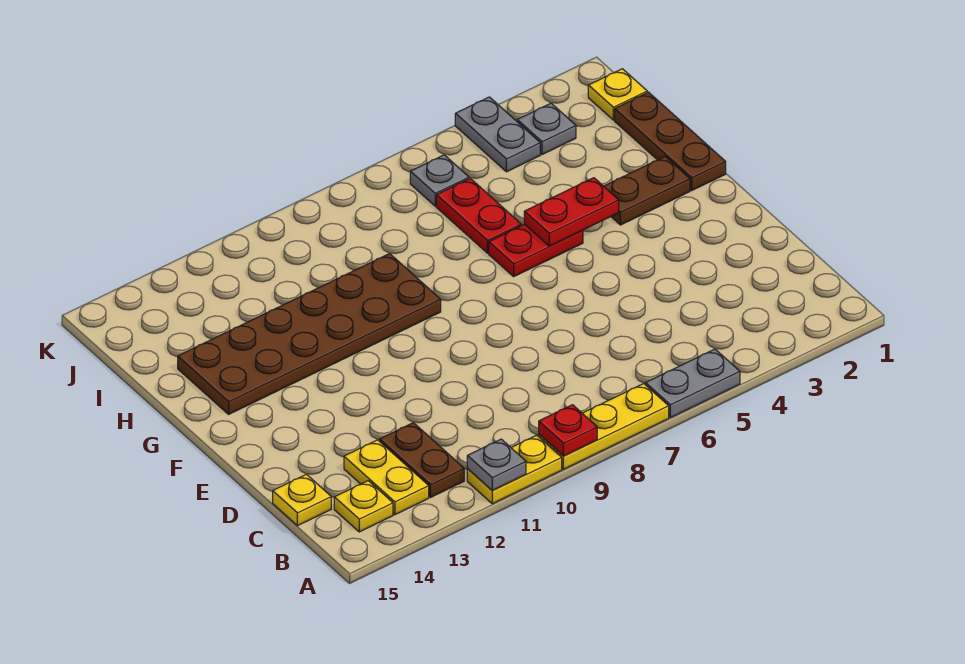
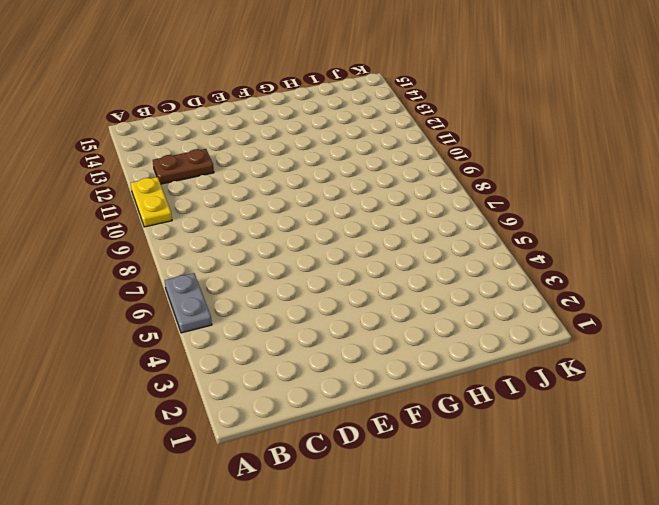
none -> yellow plate A7:A9 level 1
none -> yellow plate B13:C13 level 1
none -> yellow plate B14 level 1

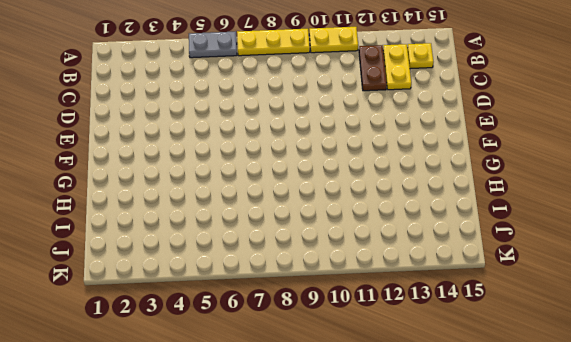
none -> yellow plate C15 level 1
none -> brown plate G1:I1 level 1
none -> brown plate G2:G3 level 1

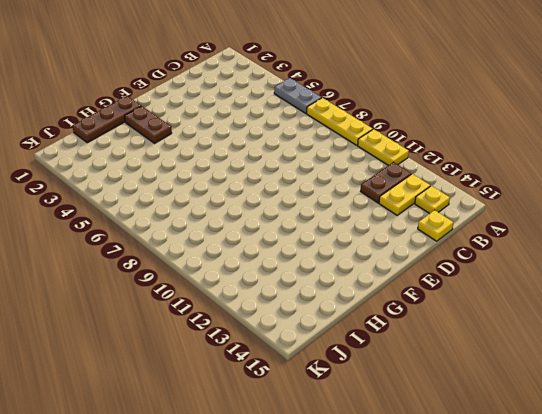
none -> red plate G5:G6 level 1
none -> brown plate G9:H14 level 1
none -> red plate H6:I6 level 1

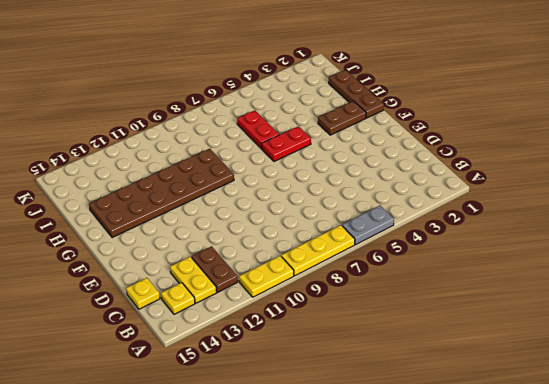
none -> yellow plate J1 level 1
none -> grey plate J3 level 1
none -> grey plate J4:K4 level 1

